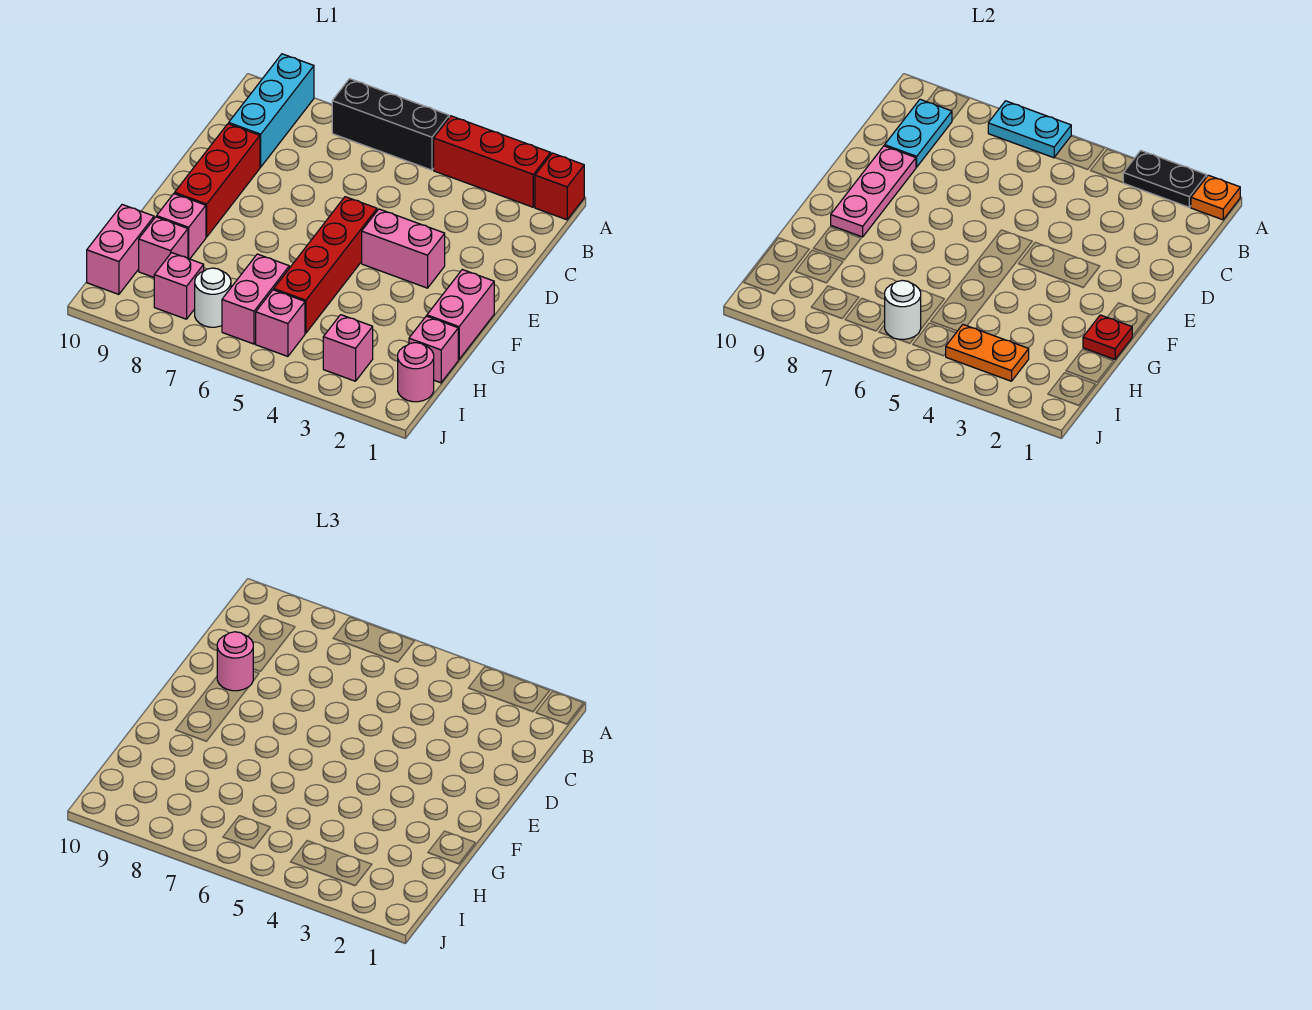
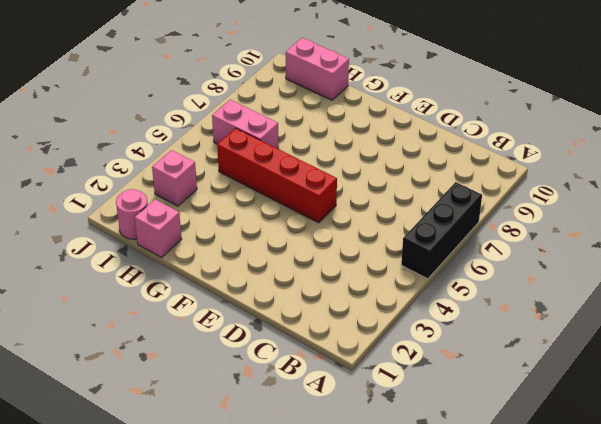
none -> red brick A1 level 1
none -> red brick A2:A4 level 1
none -> cyan brick A9:C9 level 1

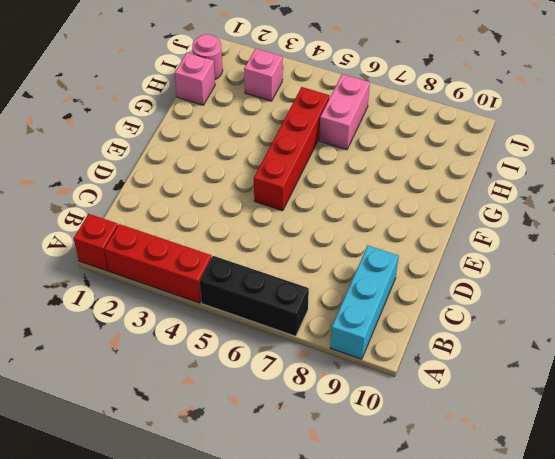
none -> red brick D9:F9 level 1
none -> pink brick E3:E4 level 1
none -> pink brick F1:G1 level 1

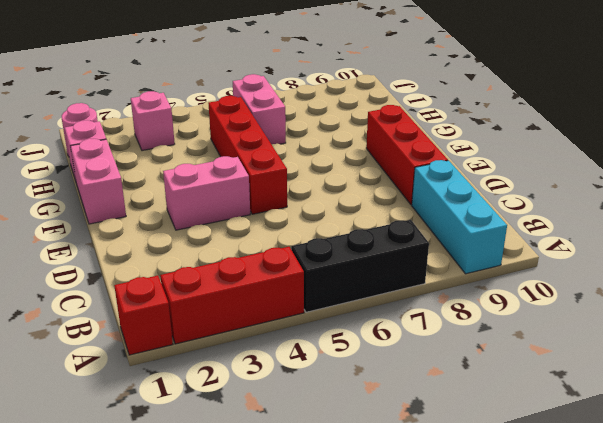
none -> pink brick G9 level 1
none -> pink brick H9 level 1
none -> pink brick H10:I10 level 1

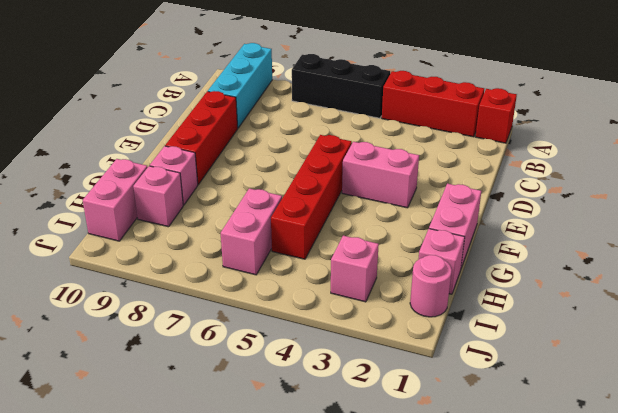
none -> pink brick I5 level 1
none -> white round brick I7 level 1
none -> pink brick I8 level 1

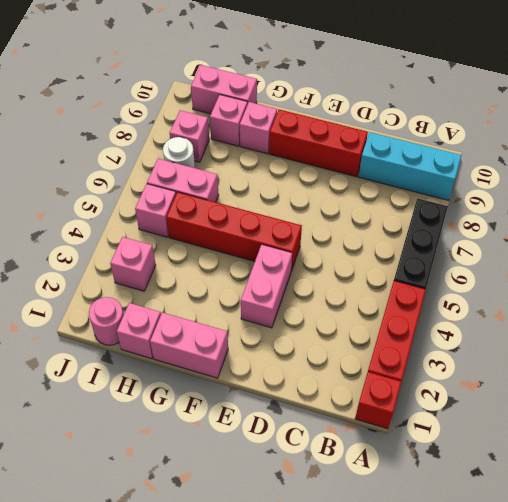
none -> orange plate A1 level 2
none -> black plate A2:A3 level 2
none -> cyan plate A6:A7 level 2

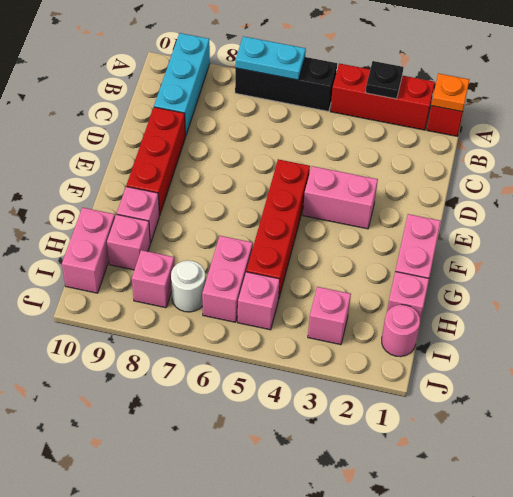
black plate A3 level 2 -> black plate A2:A3 level 2
none -> cyan plate B9:C9 level 2
none -> pink plate D9:F9 level 2
none -> red plate G1 level 2

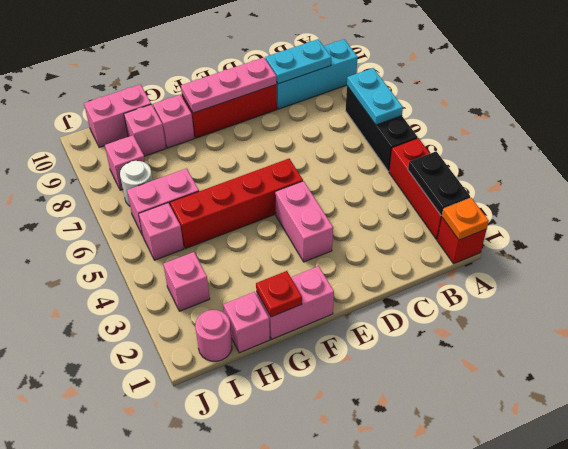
none -> orange plate I3:I4 level 2
none -> white round brick I6 level 2
none -> pink round brick D9 level 3

